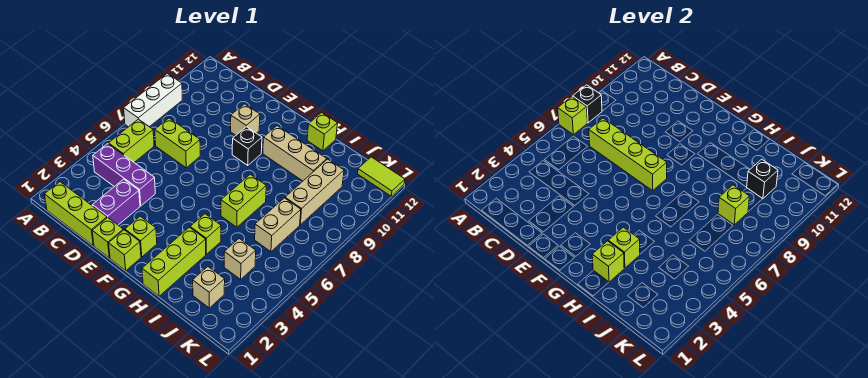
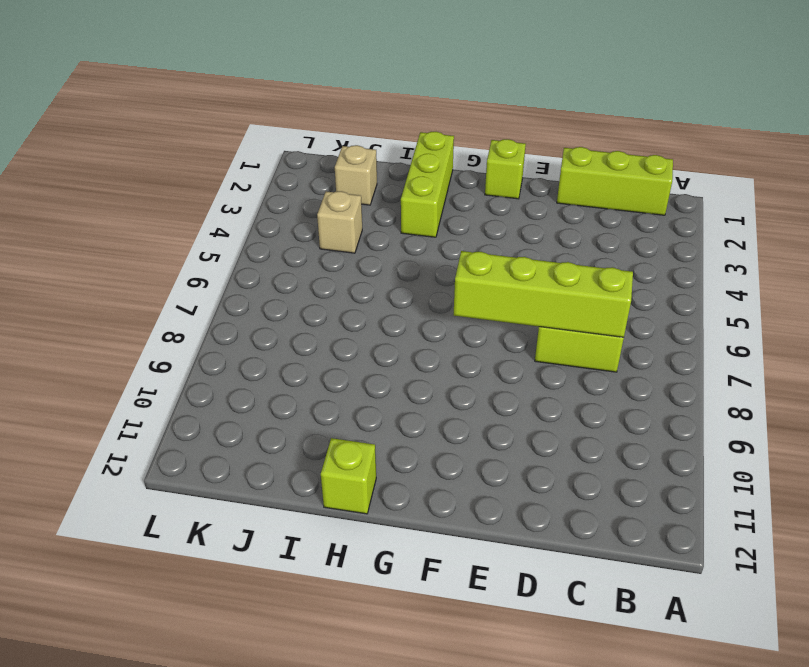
none -> white brick A7:A9 level 1
none -> purple brick B4:D4 level 1
none -> lime brick B5:B6 level 1

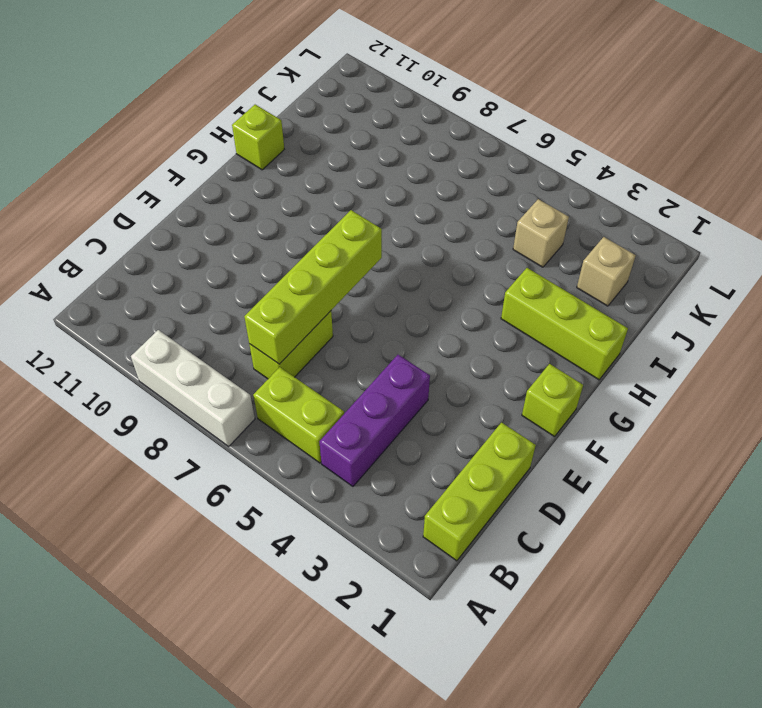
none -> purple brick D2:D3 level 1
none -> lime brick E1 level 1
none -> tan brick E10 level 1

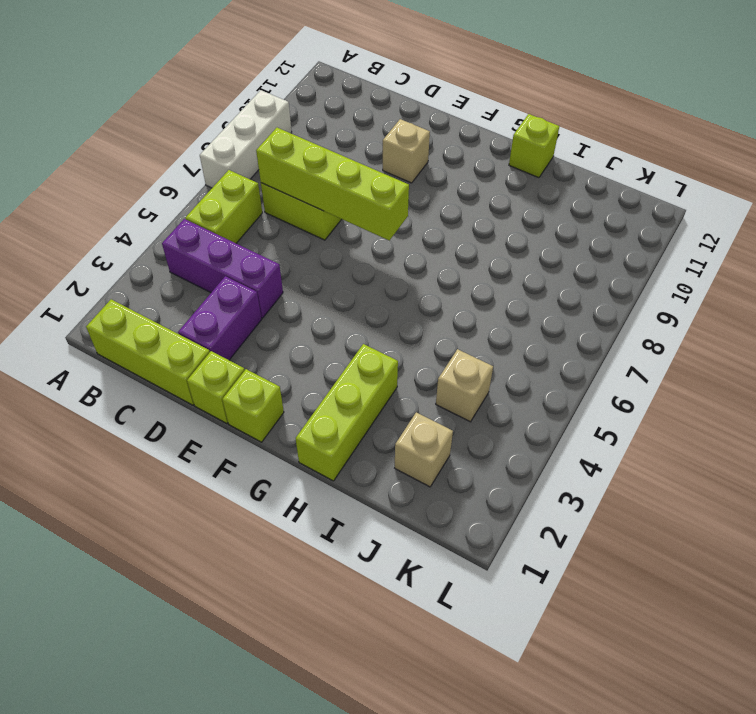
none -> lime brick F2 level 1
none -> black brick F9 level 1
none -> tan brick G10:I10 level 1

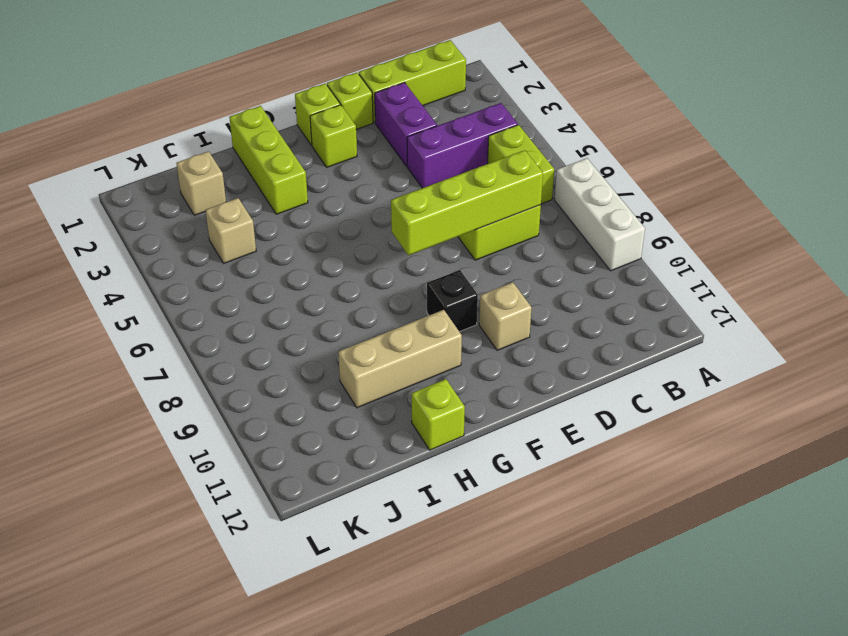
none -> lime brick H4 level 1
none -> lime brick H6:H7 level 1
none -> tan brick J6:J7 level 1

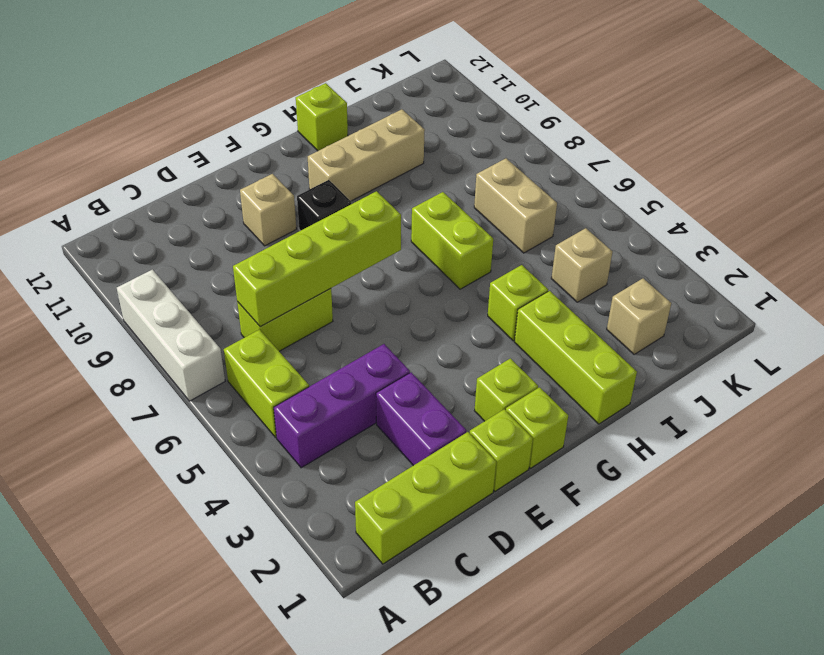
none -> tan brick J8:J10 level 1
none -> lime tile K12:L12 level 1
none -> lime brick A7 level 2

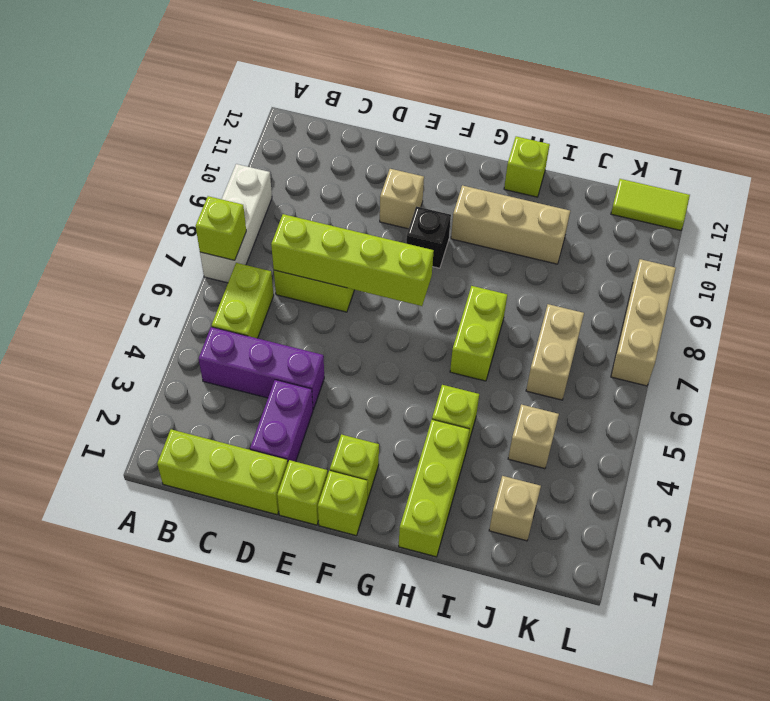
tan brick L7:L9 level 1 -> tan brick J8:J10 level 1
none -> black brick A8 level 2
none -> lime brick H2 level 2
none -> lime brick H3 level 2

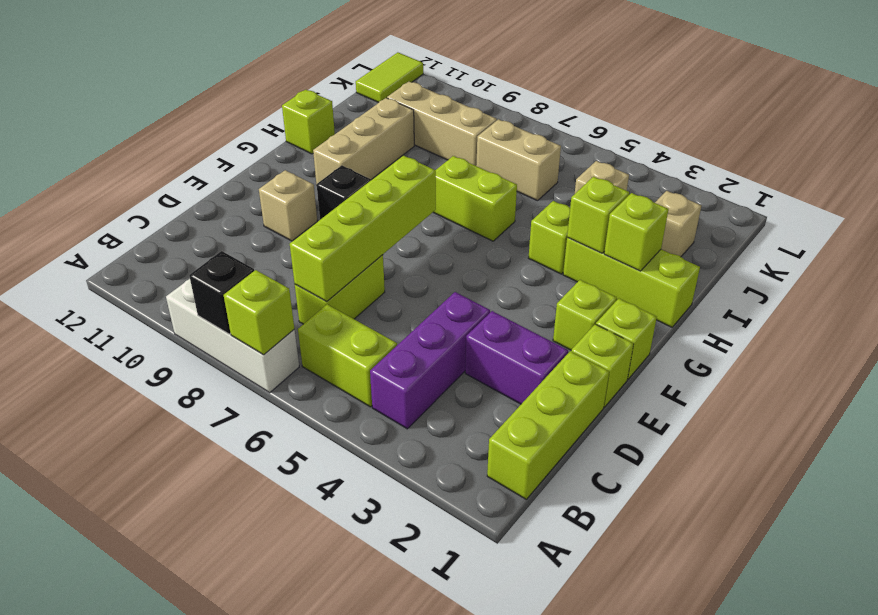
none -> lime brick J8 level 2
none -> black brick J10 level 2

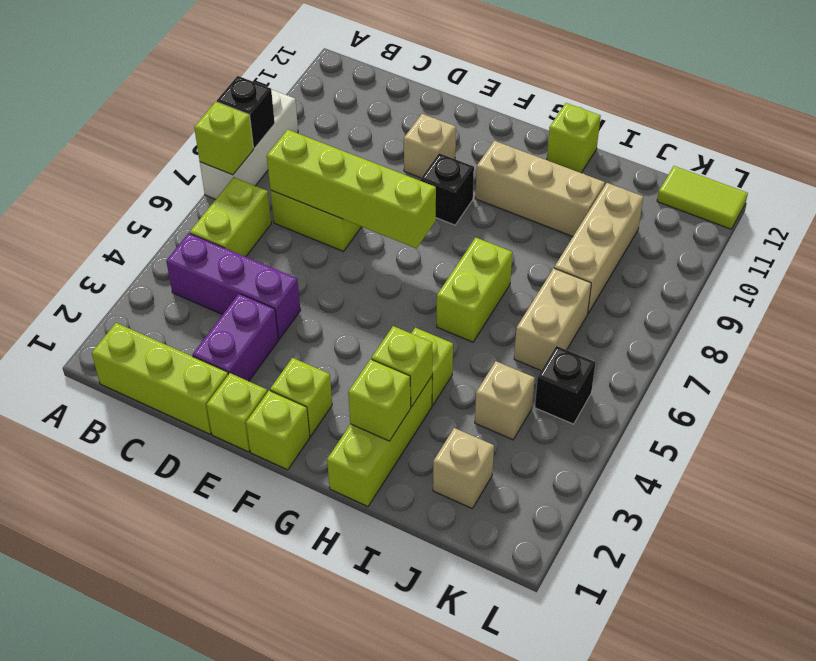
black brick K5 level 1 -> black brick J10 level 2
none -> lime brick J8 level 2

